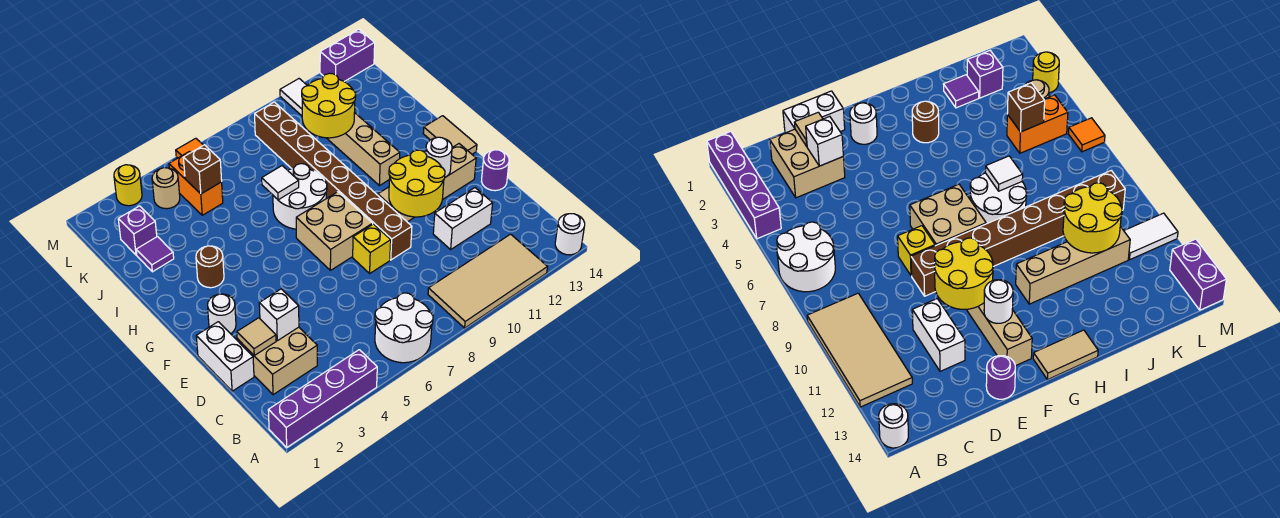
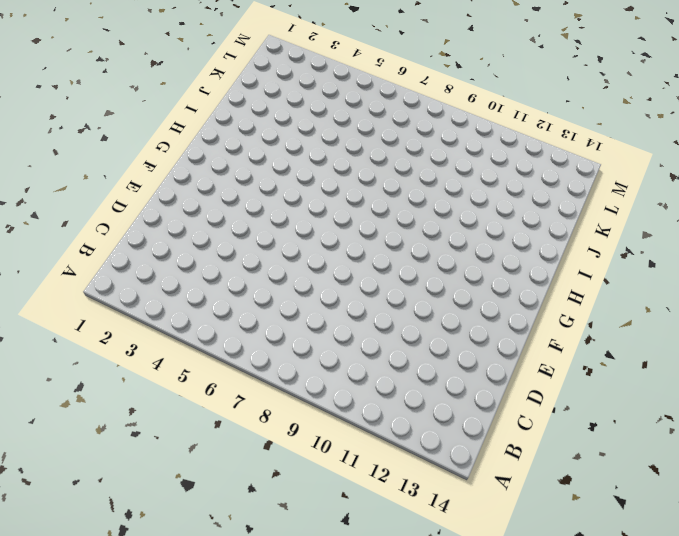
none -> purple brick A1:A4 level 1
none -> white round brick A6:B7 level 1
none -> tan tile A9:B12 level 1
none -> white round brick A14 level 1

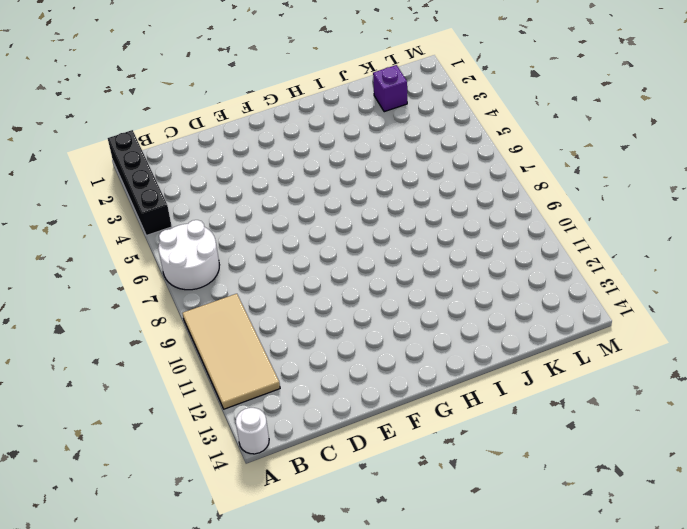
black brick A1:A4 level 1 -> purple brick A1:A4 level 1
none -> tan brick C2:D3 level 1
none -> white brick D1:E1 level 1
none -> white brick D11:D12 level 1
none -> yellow brick E8 level 1

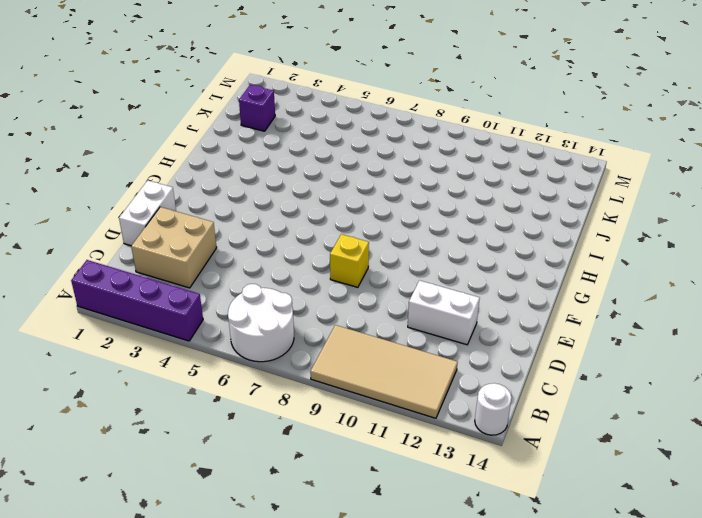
none -> brown brick E9:L9 level 1
none -> purple round brick E14 level 1
none -> white round brick F2 level 1
none -> tan brick F7:G8 level 1

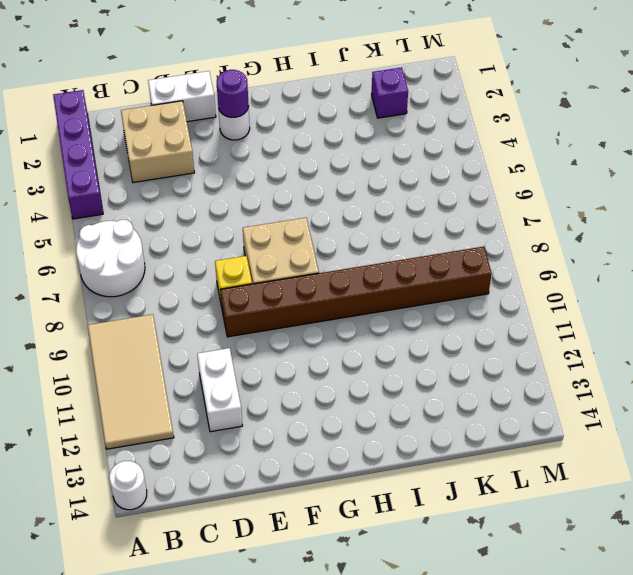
purple round brick F2 level 2 -> purple round brick E14 level 1
none -> tan brick F10:F13 level 1
none -> tan tile G14:H14 level 1
none -> brown round brick H3 level 1
none -> white round brick H7:I8 level 1

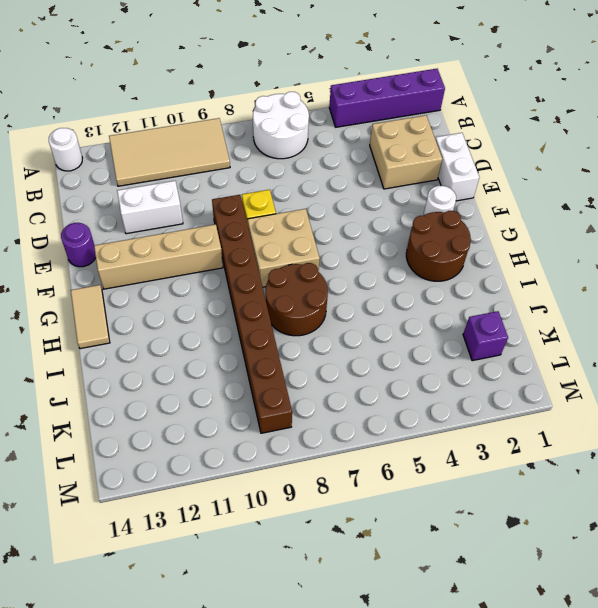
brown round brick G2:H3 level 1 -> brown round brick H3 level 1
brown round brick H7:I8 level 1 -> white round brick H7:I8 level 1
none -> tan brick H11:K11 level 1
none -> purple tile J2 level 1
none -> orange brick K5:L5 level 1
none -> tan round brick L4 level 1

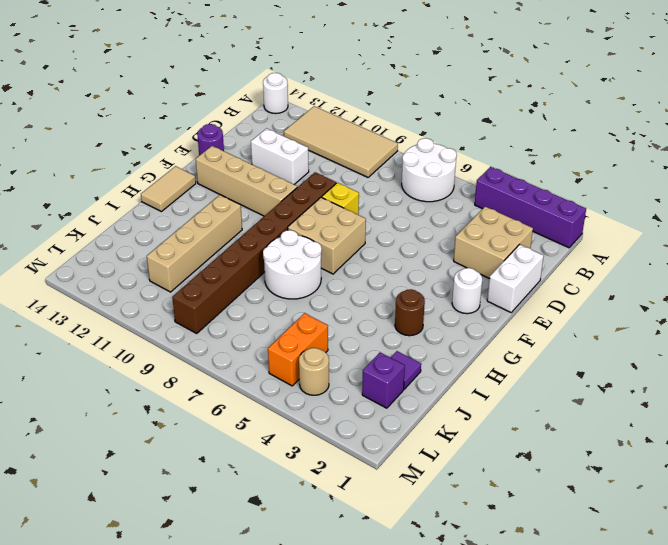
none -> white tile L11:M11 level 1
none -> yellow round brick M3 level 1
none -> orange tile M6 level 1
none -> purple brick M13:M14 level 1

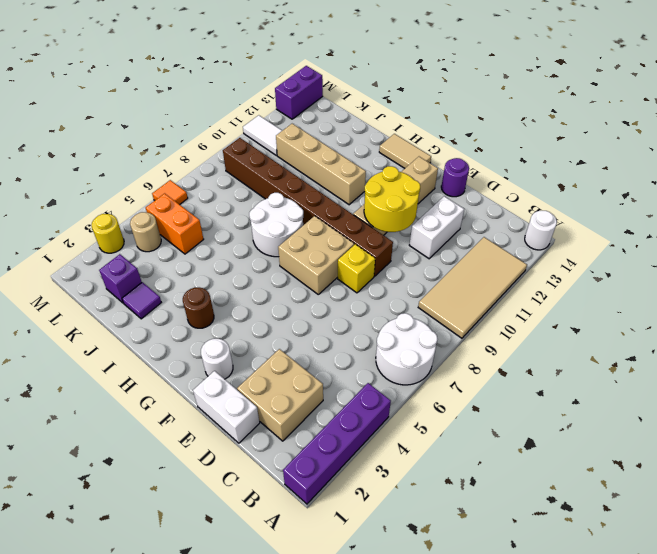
none -> tan tile D2 level 2
none -> white brick D3 level 2
none -> white round brick F12 level 2
none -> white tile I7 level 2

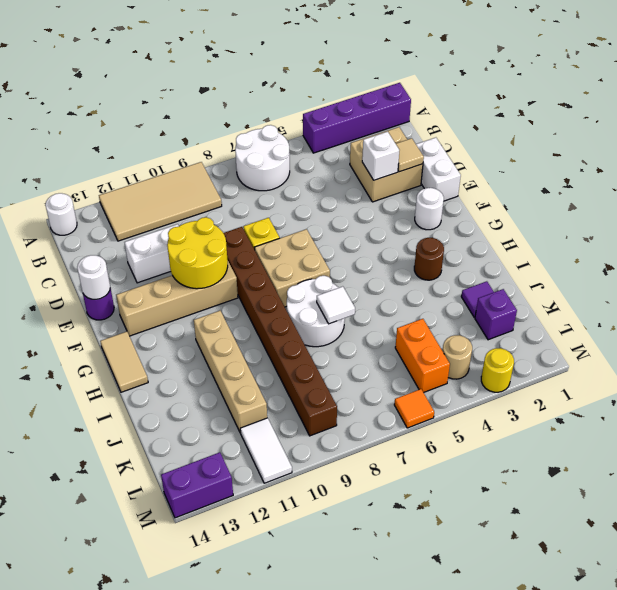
white round brick E14 level 2 -> white round brick F12 level 2
none -> yellow round brick J10:K11 level 2
none -> brown brick K5 level 2

